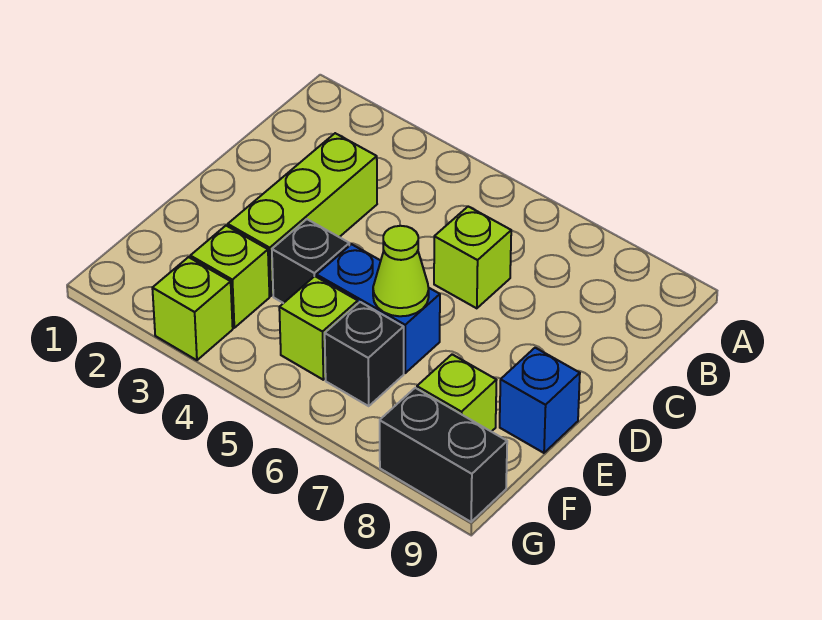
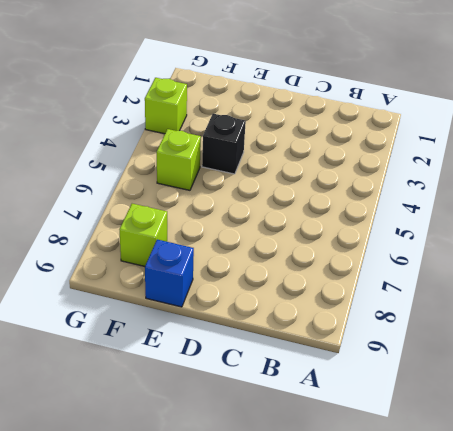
none -> lime brick C3:E3 level 1
none -> lime brick C6 level 1
none -> blue brick E5:E6 level 1

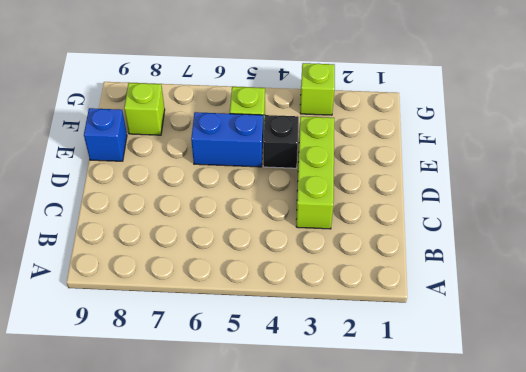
none -> lime brick C6 level 1
none -> lime brick F3 level 1
none -> black brick F6 level 1

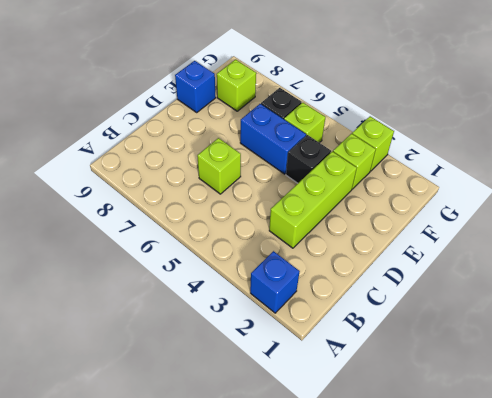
blue brick A2 level 1 -> none
none -> black brick G8:G9 level 1
none -> lime cone E6 level 2

